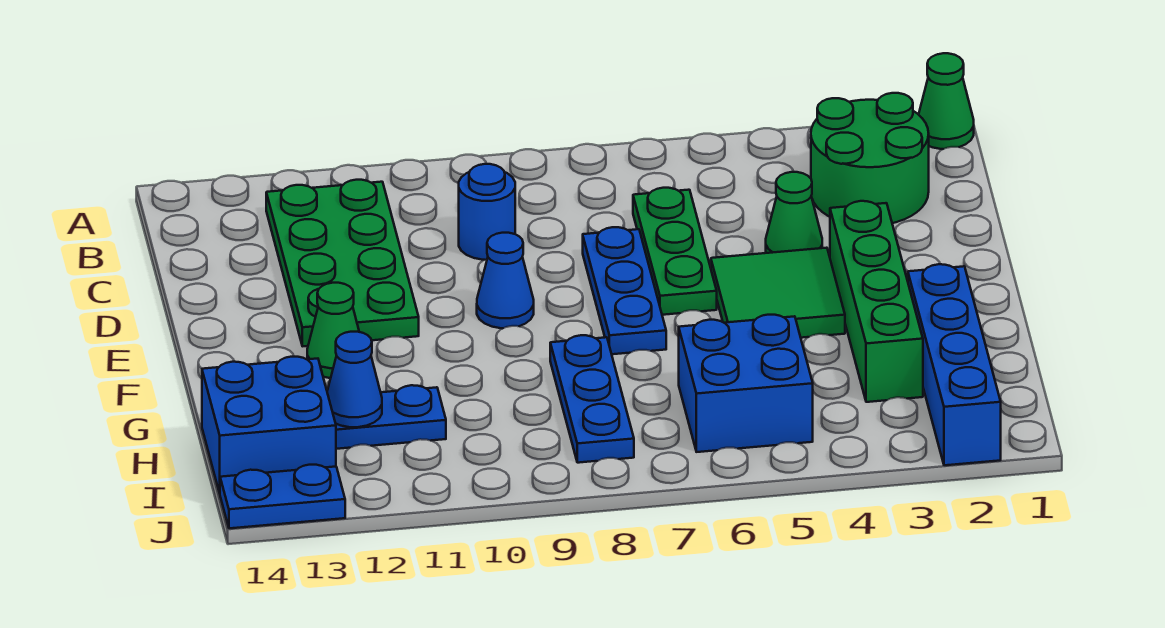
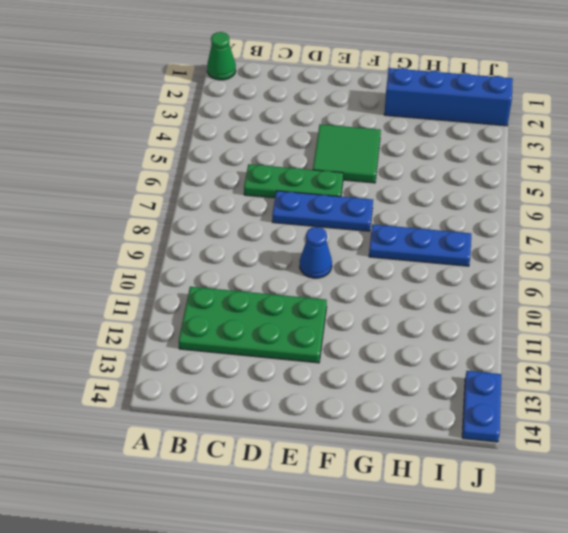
none -> green round brick B2:C3 level 1
none -> blue round brick C9 level 1
none -> green cone D4 level 1

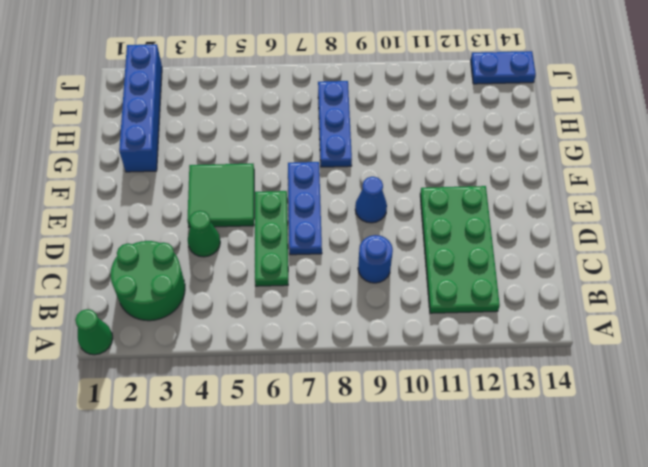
none -> green brick E3:H3 level 1
none -> green cone F12 level 1
none -> blue brick H5:I6 level 1

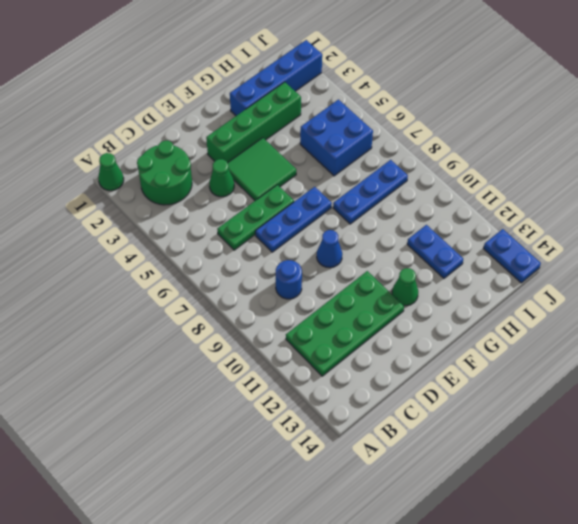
none -> blue brick H13:I14 level 1
none -> blue cone H12 level 2

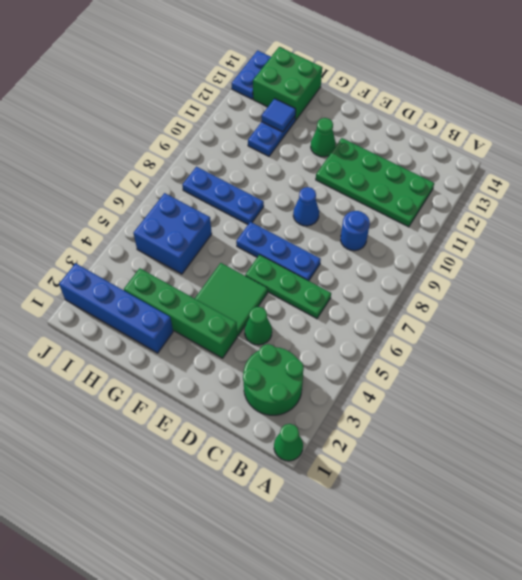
blue tile H12 level 2 -> blue cone H12 level 2
green brick H13:I14 level 1 -> blue brick H13:I14 level 1

